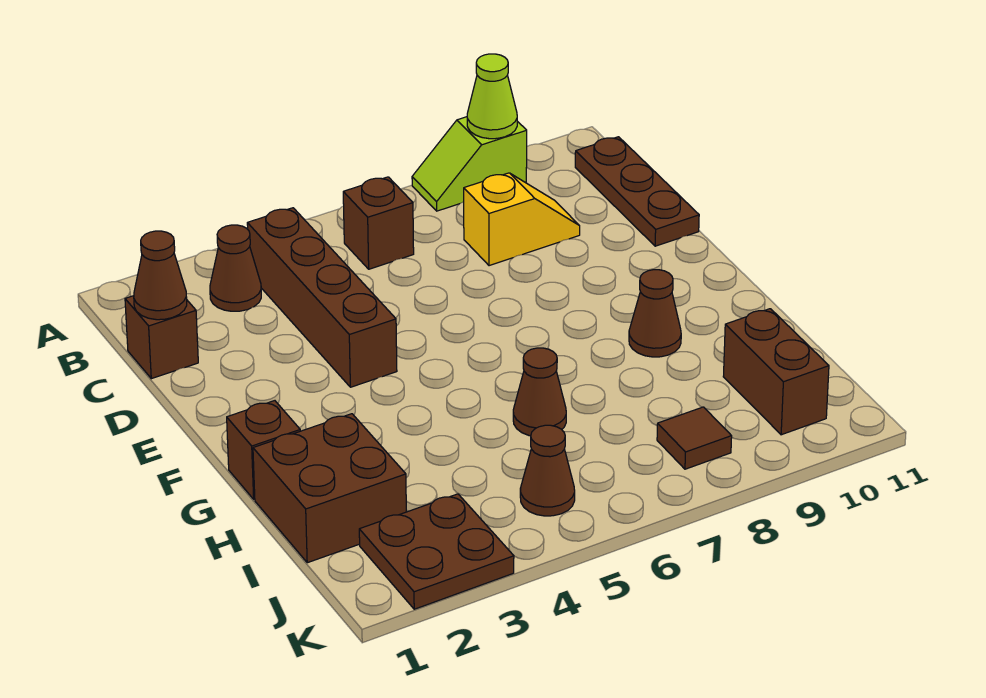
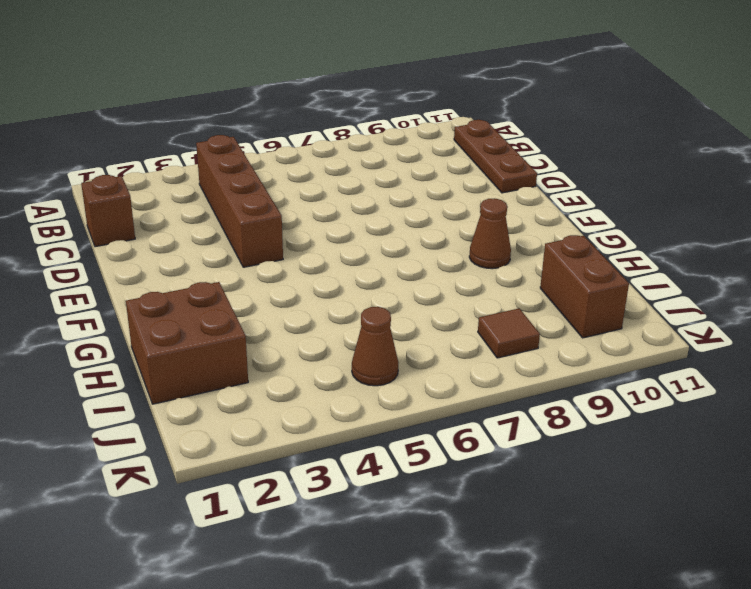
none -> lime slope A8:A9 level 1 top 9
none -> brown cone B3 level 1
none -> brown brick B6 level 1

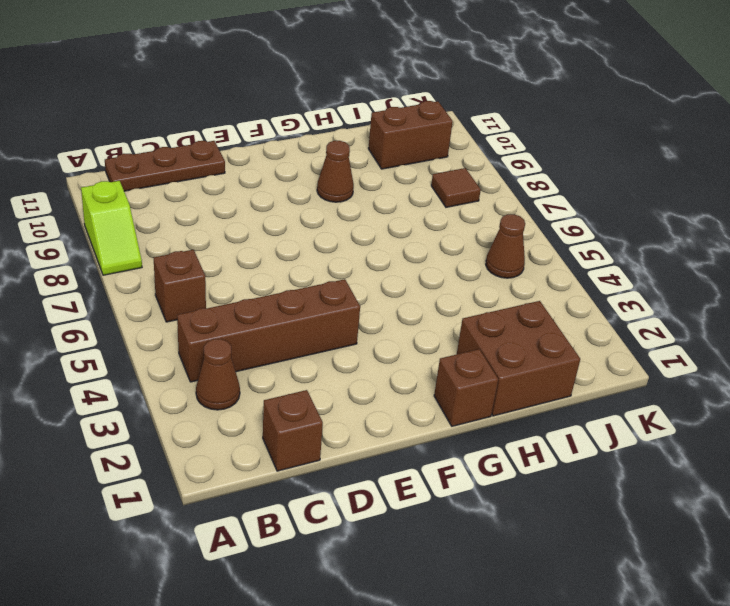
none -> yellow slope C8:C9 level 1 top 8
none -> brown cone H6 level 1
none -> brown plate J2:K3 level 1

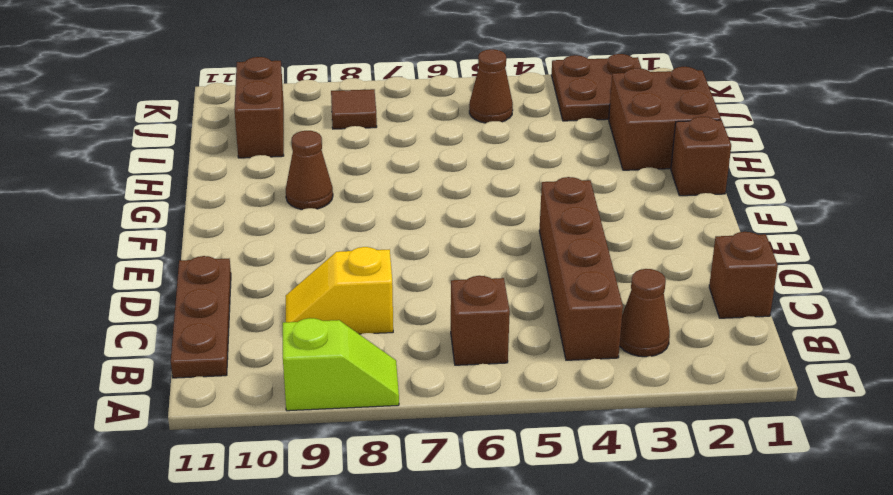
none -> brown cone H6 level 1
none -> lime cone A9 level 2
none -> brown cone C1 level 2

